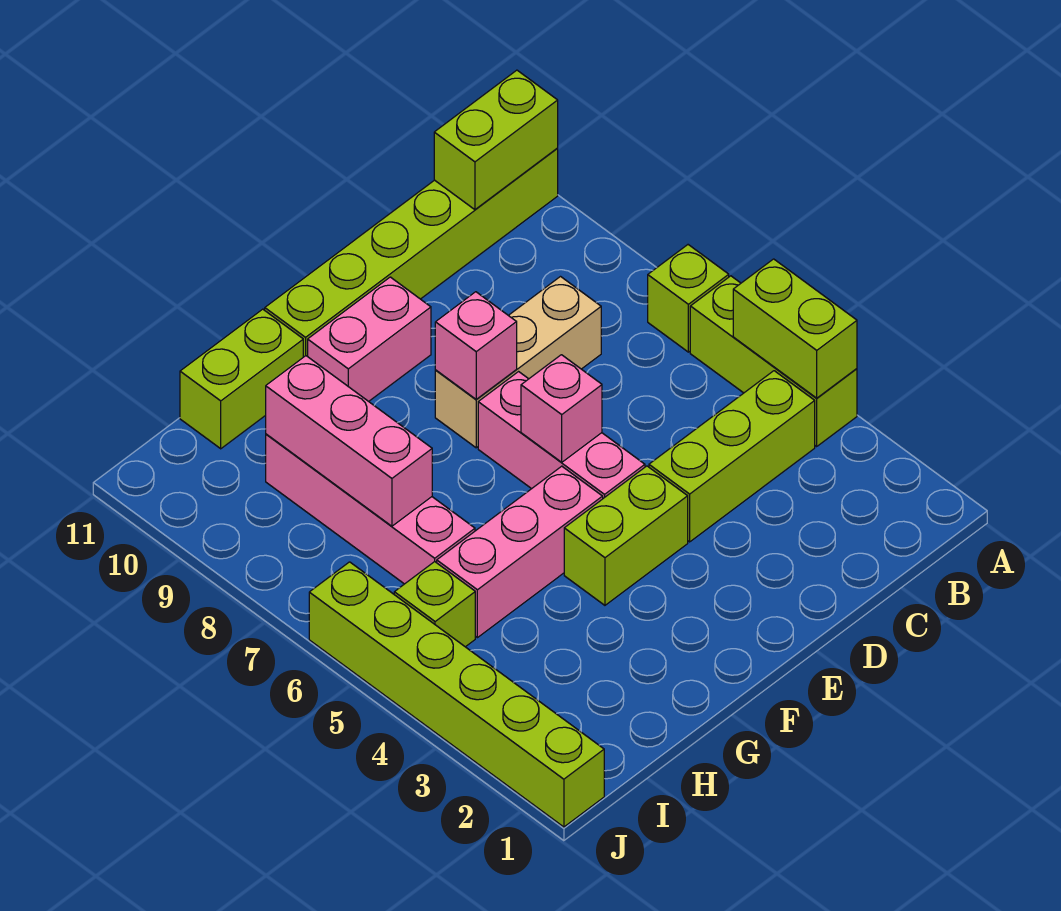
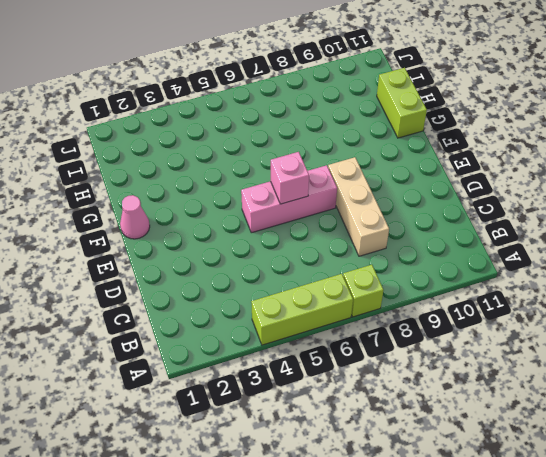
pink cone F1 level 1 -> none
none -> lime brick A11:F11 level 1
none -> lime brick B4:D4 level 1
none -> lime brick E4:F4 level 1

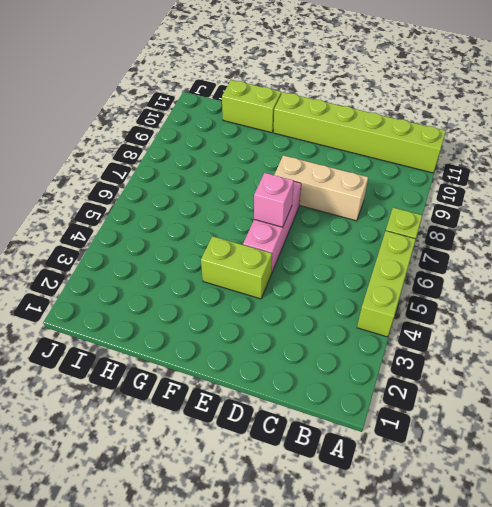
none -> lime brick B4:D4 level 1
none -> pink brick E10:F10 level 1
none -> pink brick F5:H5 level 1

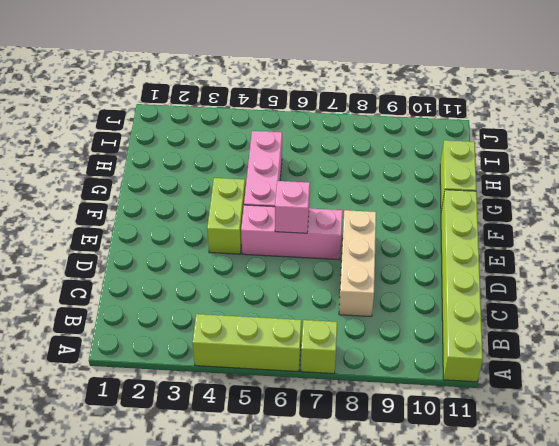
none -> lime brick B4:D4 level 1
none -> pink brick E10:F10 level 1
none -> pink brick H6:H9 level 1

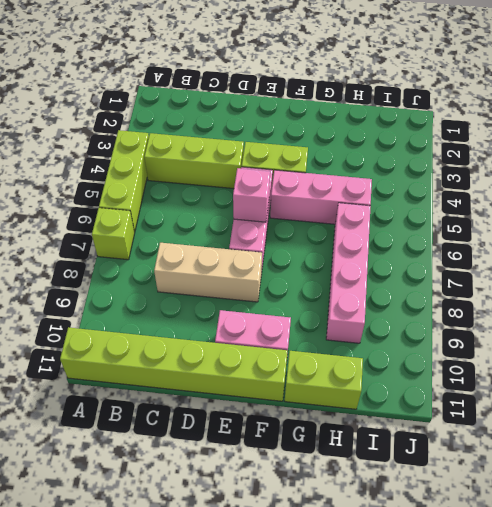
none -> lime brick I5 level 1
none -> lime brick J1:J6 level 1
none -> lime brick A4:A5 level 2

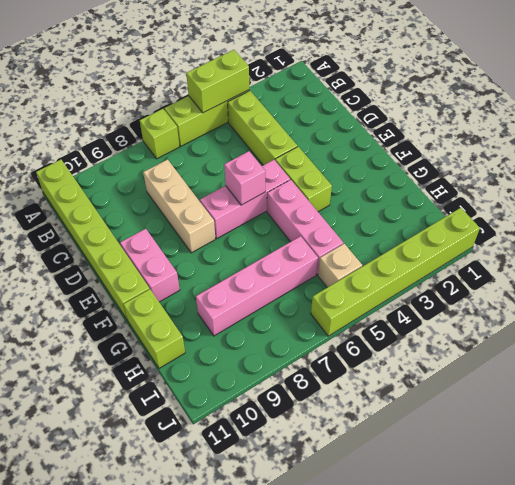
tan brick I5 level 1 -> lime brick I5 level 1
none -> lime brick A11:B11 level 2
none -> pink brick E8 level 2
none -> pink brick H7:H9 level 2

